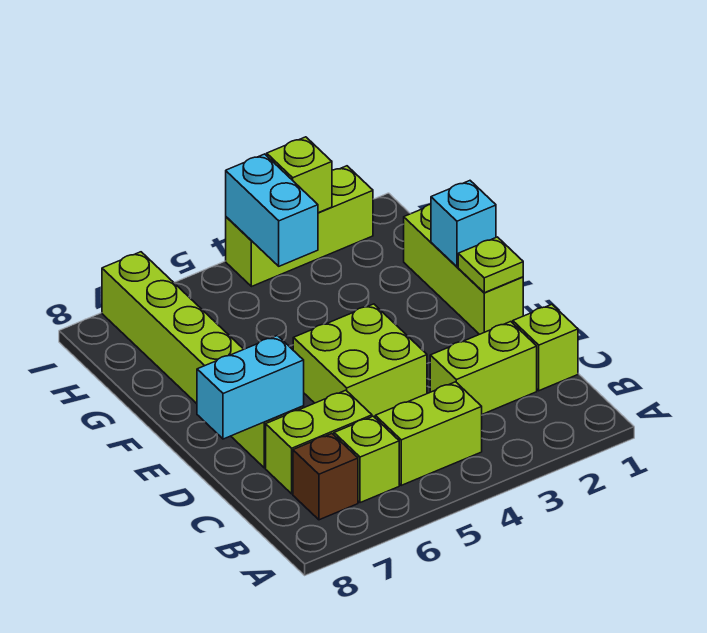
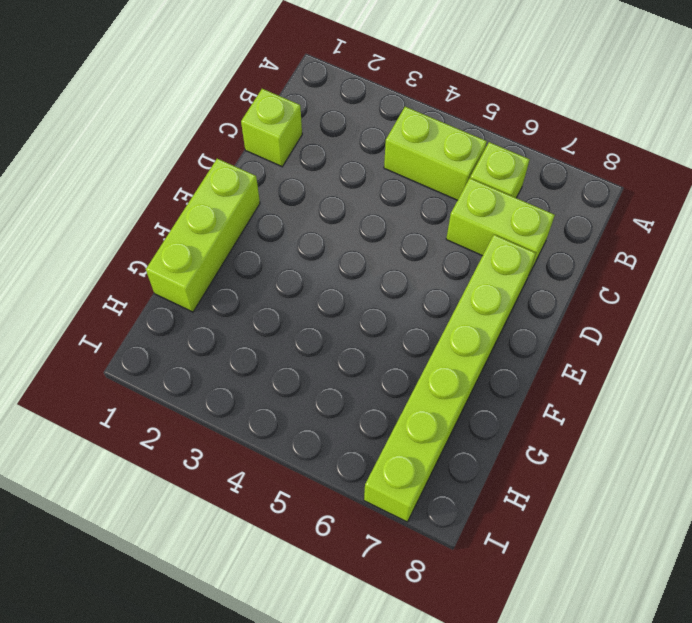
none -> brown brick B7 level 1
none -> lime brick C2:C3 level 1
none -> lime brick D4:E5 level 1

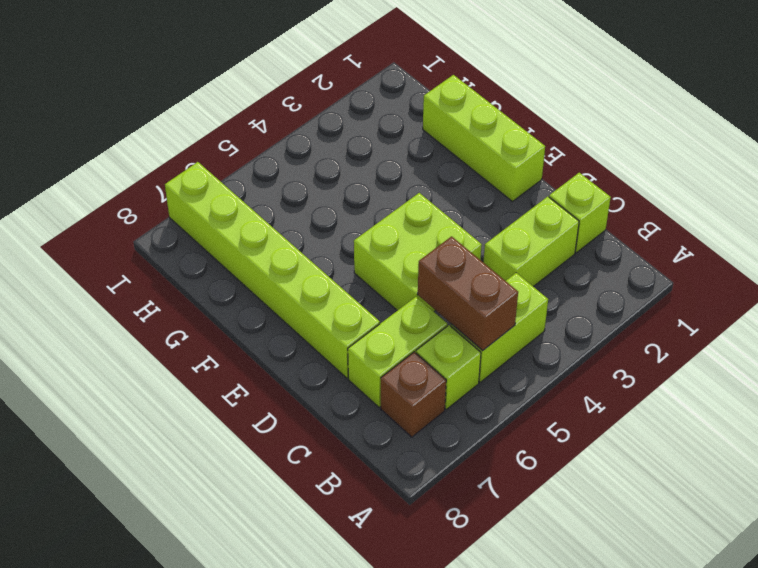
brown brick B5:C5 level 2 -> none
none -> lime brick I2:I4 level 1
none -> cyan brick D7:D8 level 2
none -> lime plate E1 level 2

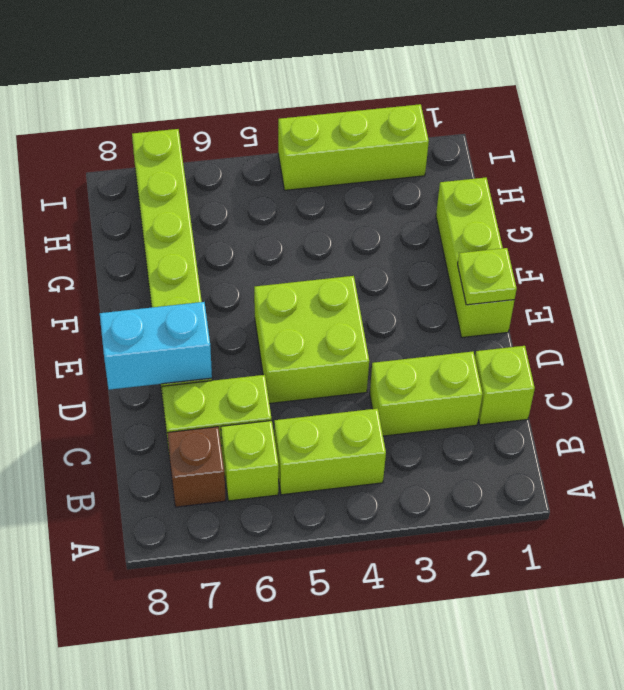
none -> cyan brick F1 level 2
none -> cyan brick H4:I4 level 2
none -> lime brick I3 level 2

